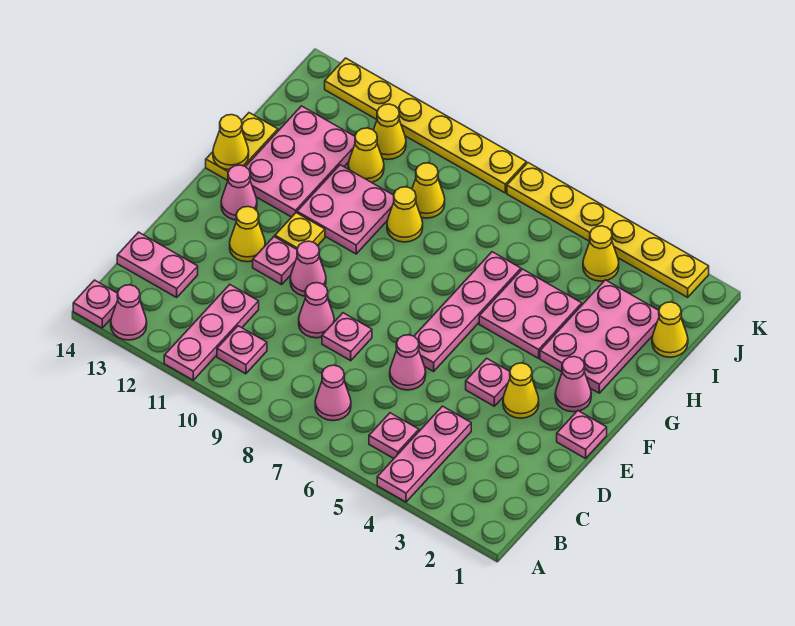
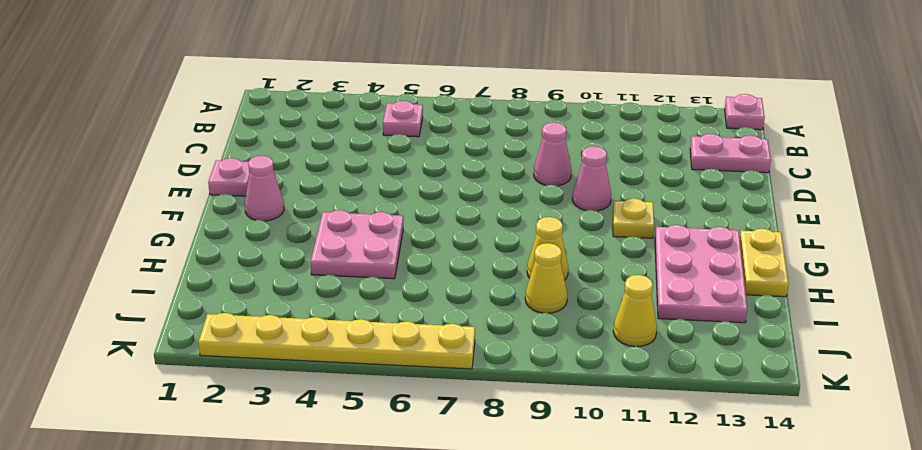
none -> pink plate A4:C4 level 1
none -> pink plate A11:C11 level 1
none -> pink cone A13 level 1
none -> pink cone B7 level 1

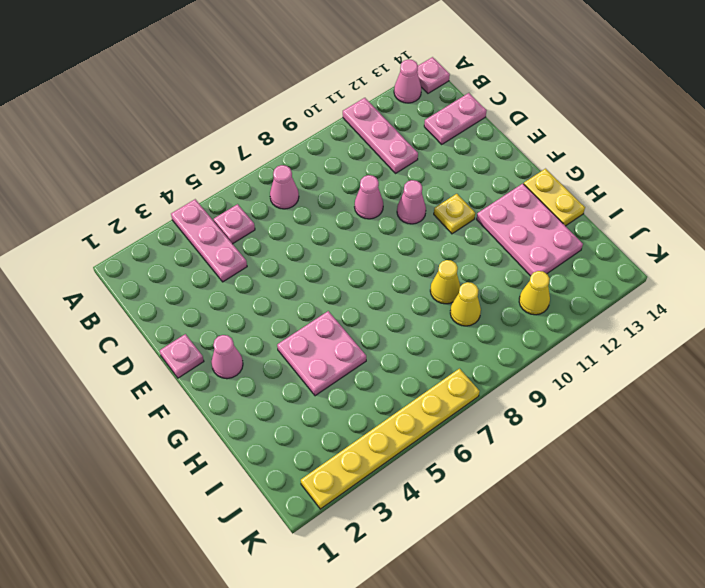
none -> pink plate B10 level 1
none -> pink cone D6 level 1
none -> pink plate D8 level 1
none -> yellow cone E3 level 1

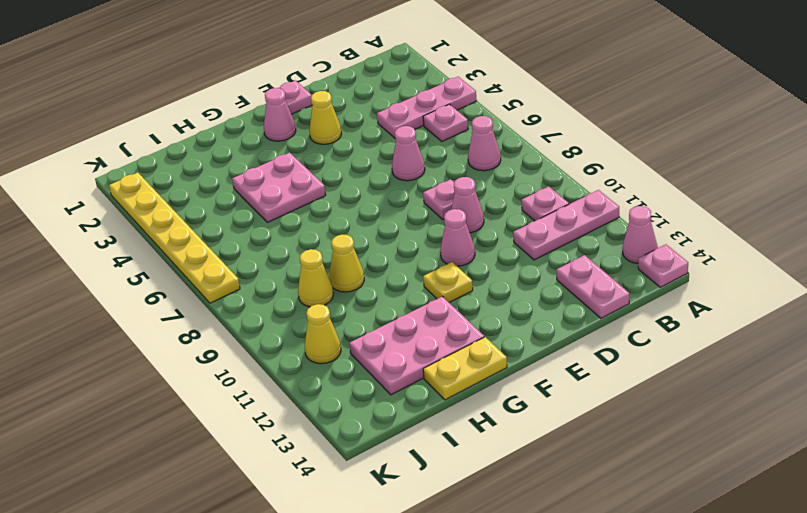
none -> pink plate E4 level 1
none -> pink plate E6:H6 level 1
none -> pink plate E11 level 1
none -> yellow cone E12 level 1

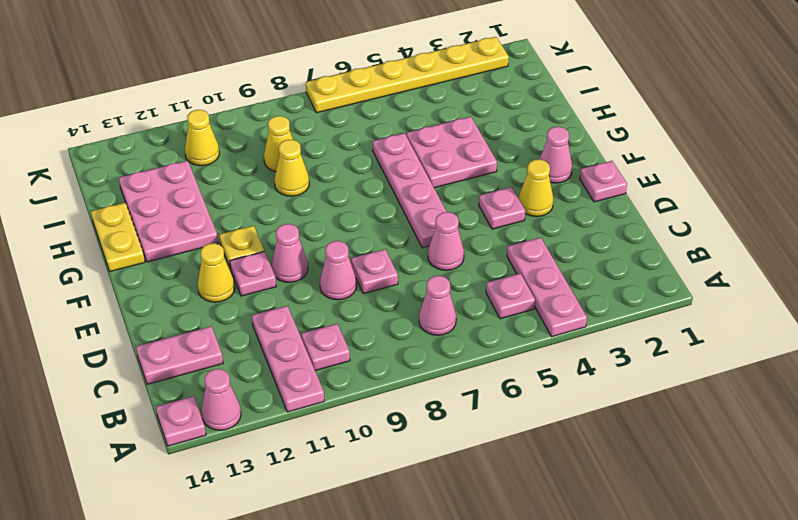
none -> pink cone F13 level 1
none -> pink plate G2:I3 level 1
none -> pink plate G10:H11 level 1
none -> yellow cone I1 level 1

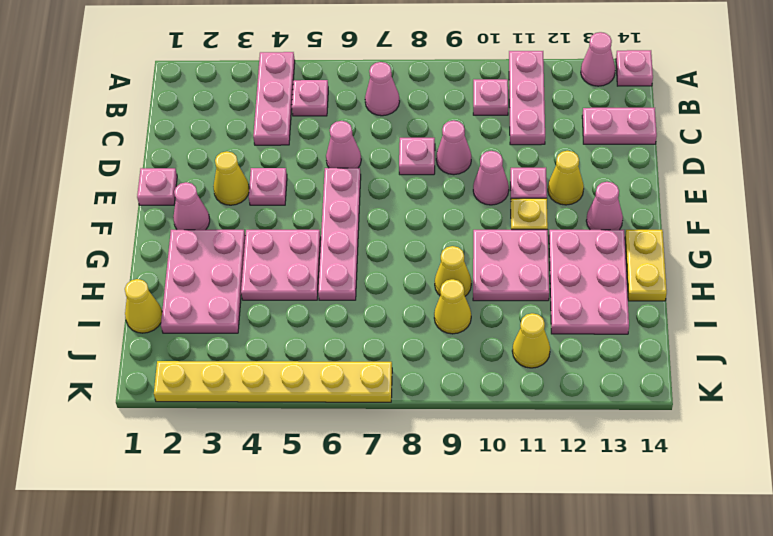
none -> yellow cone I11 level 1
none -> yellow cone J4 level 1
none -> yellow plate K8:K13 level 1
none -> yellow cone G14 level 2

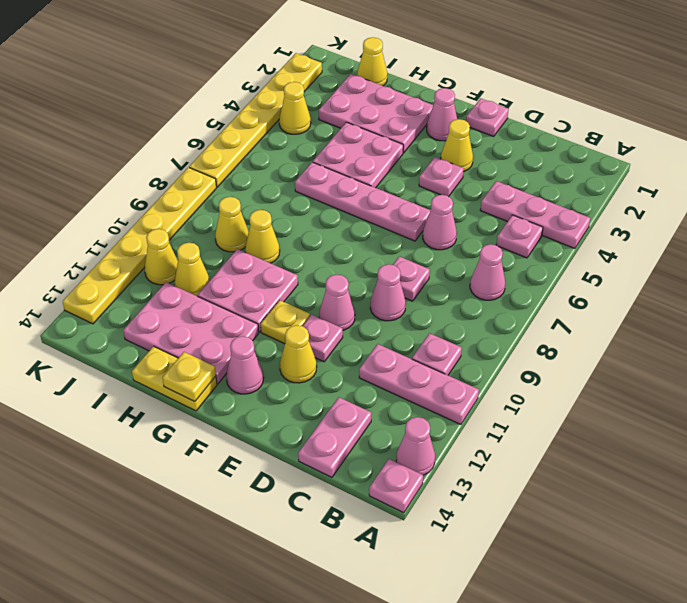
yellow plate G14 level 2 -> yellow cone G14 level 2

